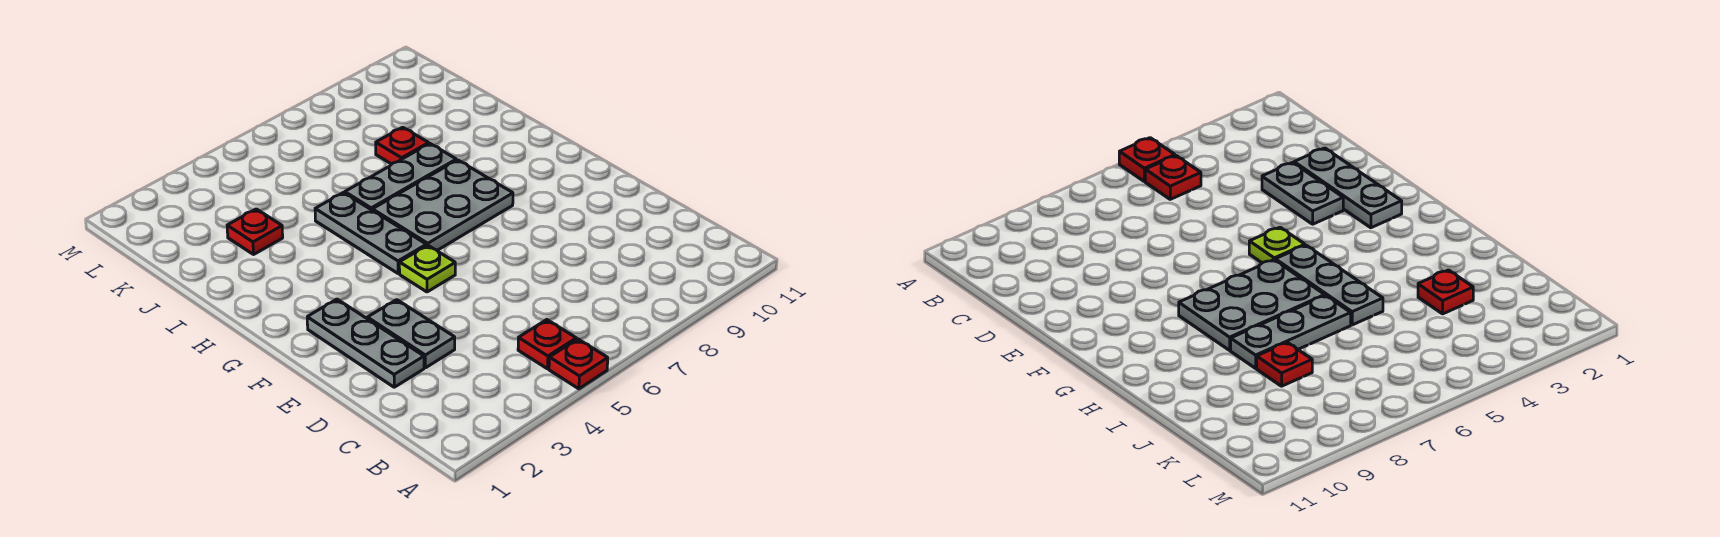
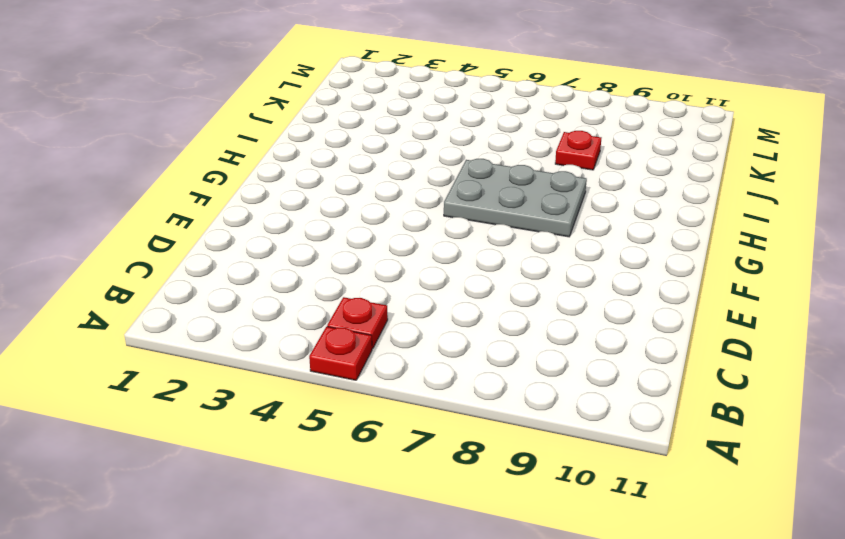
none -> grey plate D2:F2 level 1
none -> grey plate D3:E3 level 1

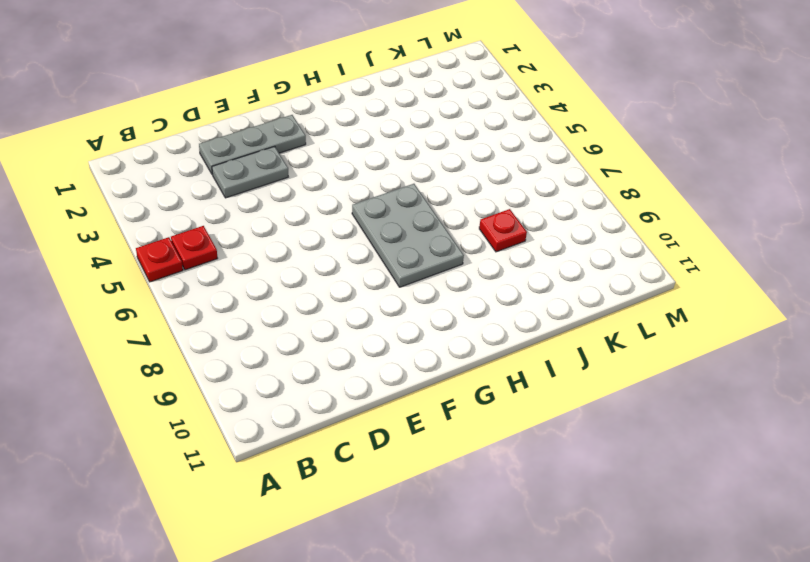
none -> lime plate F5 level 1
none -> grey plate G5:I5 level 1

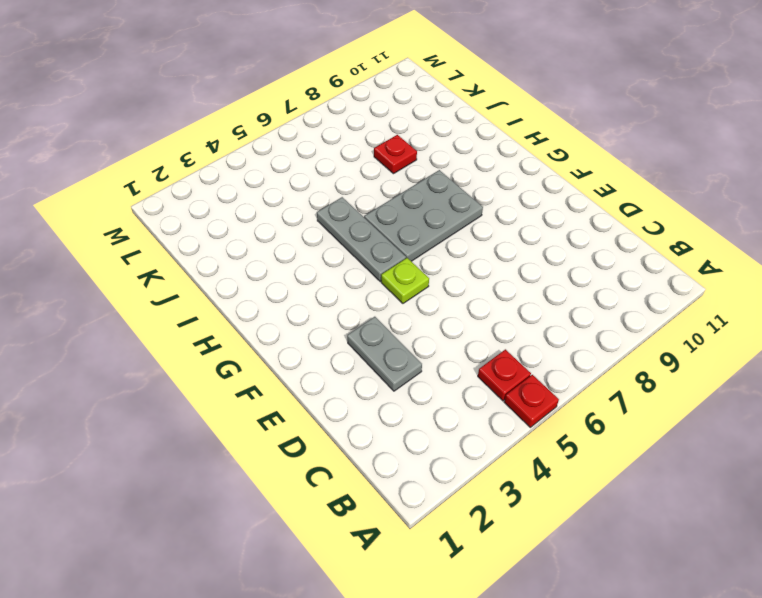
none -> grey plate D2:F2 level 1
none -> grey plate I6:I8 level 1

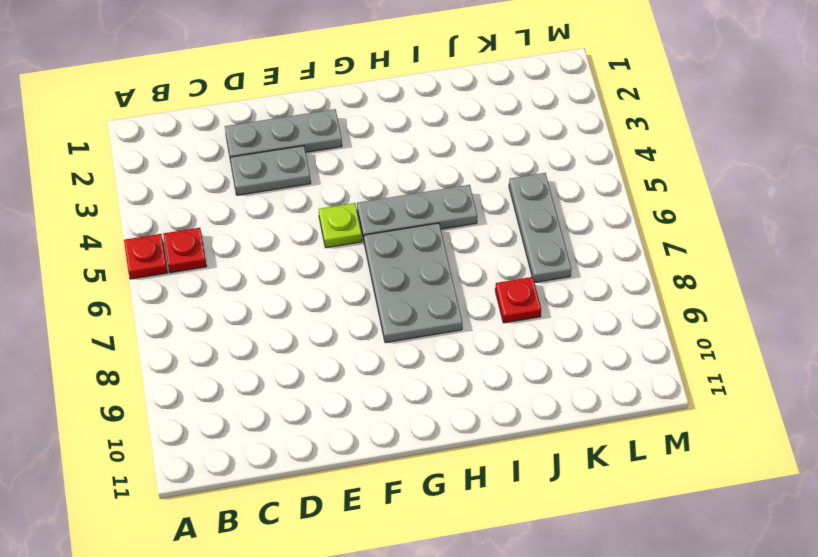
grey plate K5:K7 level 1 -> grey plate I6:I8 level 1
none -> red plate J3 level 1

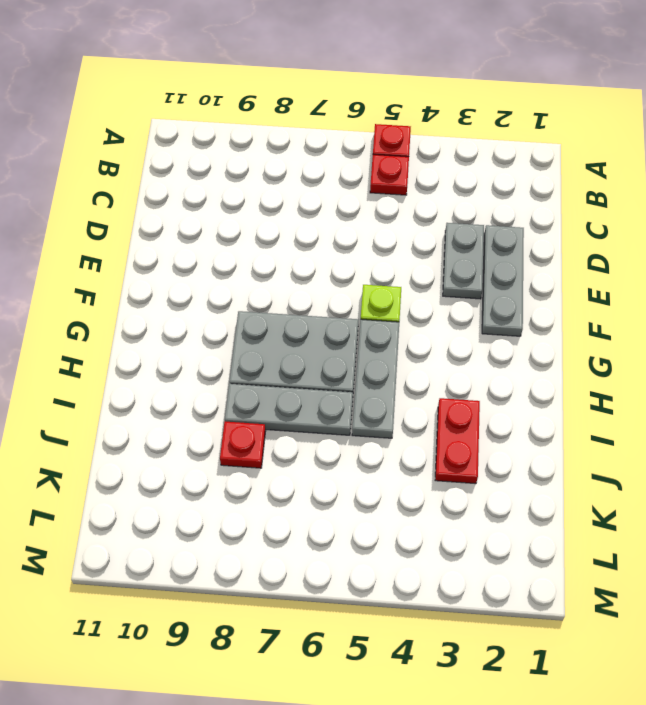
red plate I3:J3 level 1 -> red plate J3 level 1

